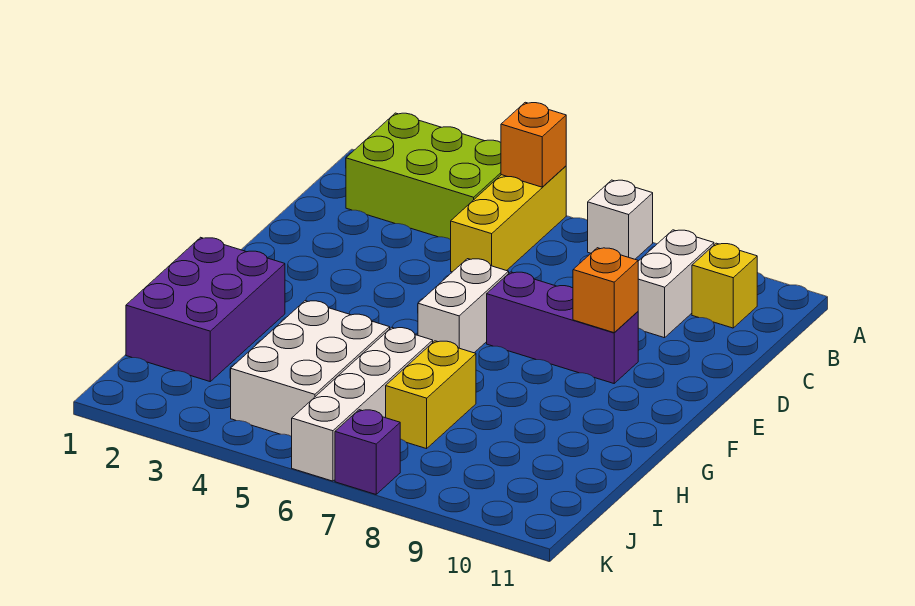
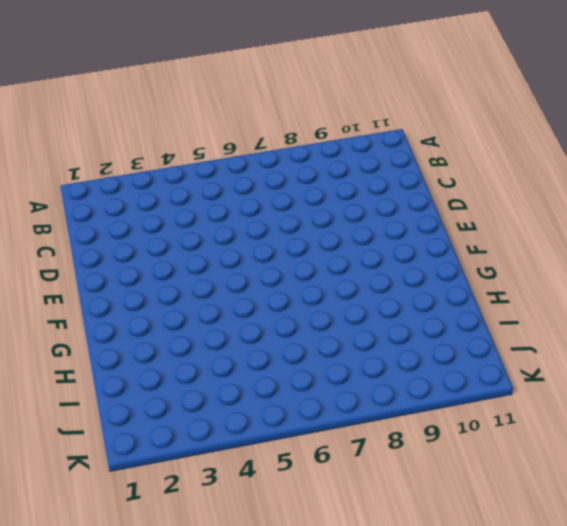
none -> lime brick A2:B4 level 1
none -> yellow brick A5:C5 level 1
none -> white brick A7 level 1

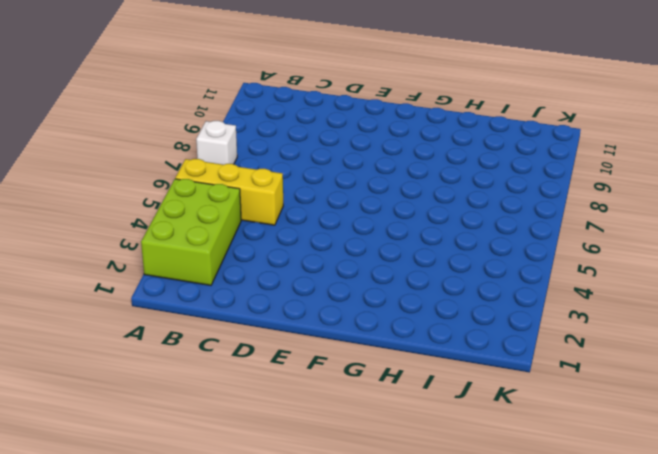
none -> white brick B9:C9 level 1
none -> yellow brick B10 level 1
none -> white brick E6:F6 level 1

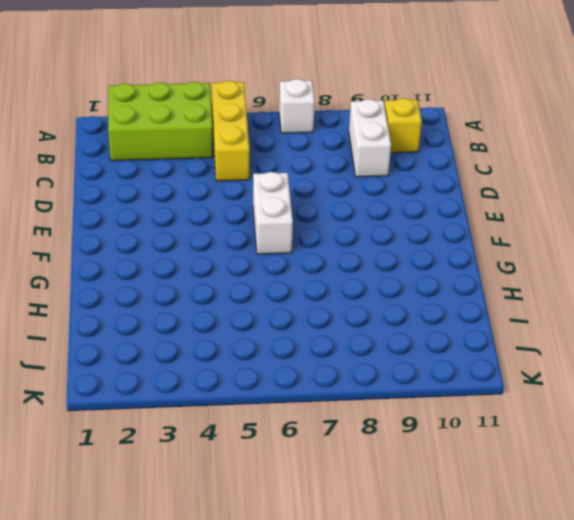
none -> purple brick E7:E9 level 1
none -> purple brick G1:I2 level 1
none -> white brick H4:J5 level 1

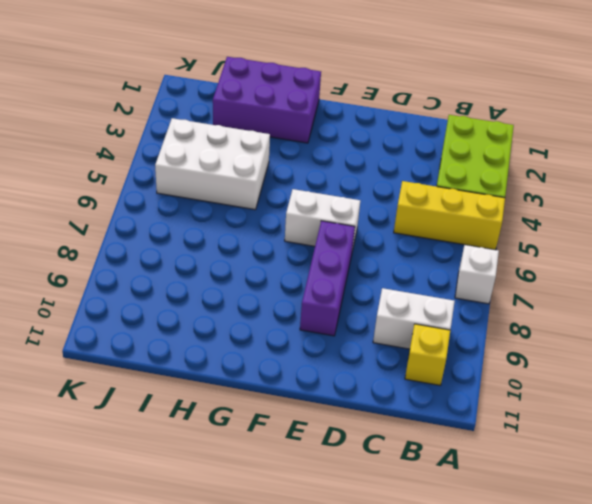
none -> white brick H6:K6 level 1
none -> yellow brick H7:I7 level 1
none -> purple brick K7 level 1

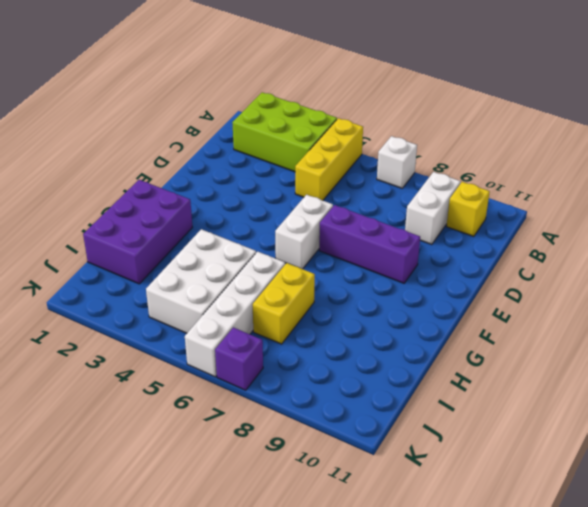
none -> orange brick A5 level 2
none -> orange brick E9 level 2

